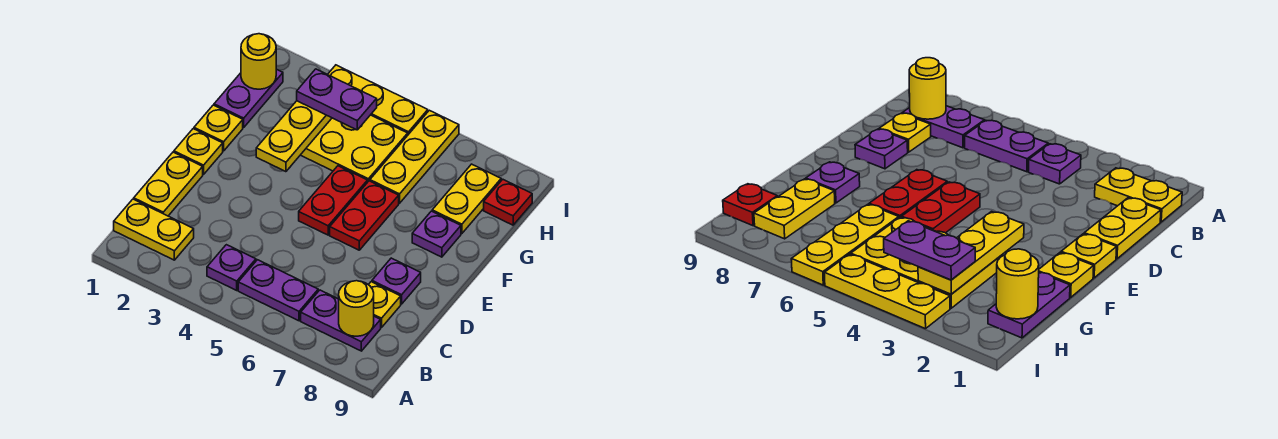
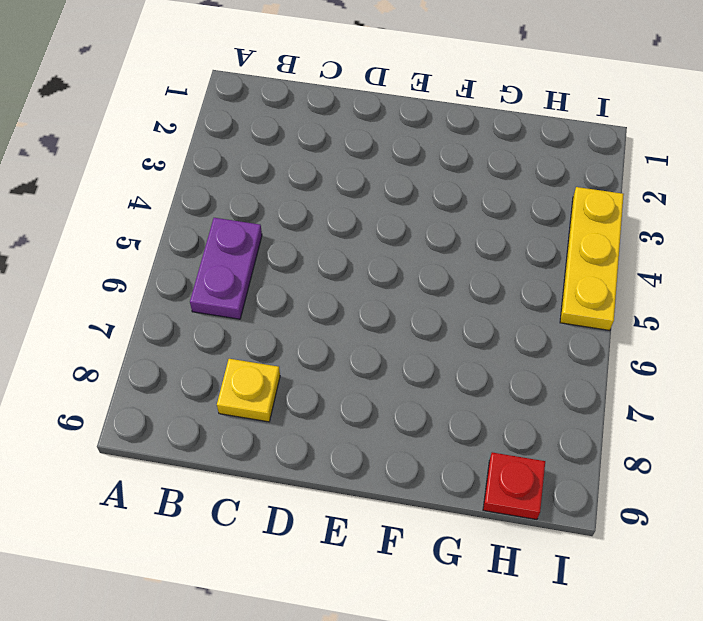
none -> yellow plate B1:B2 level 1
none -> purple plate B4 level 1
none -> purple plate B7:B8 level 1

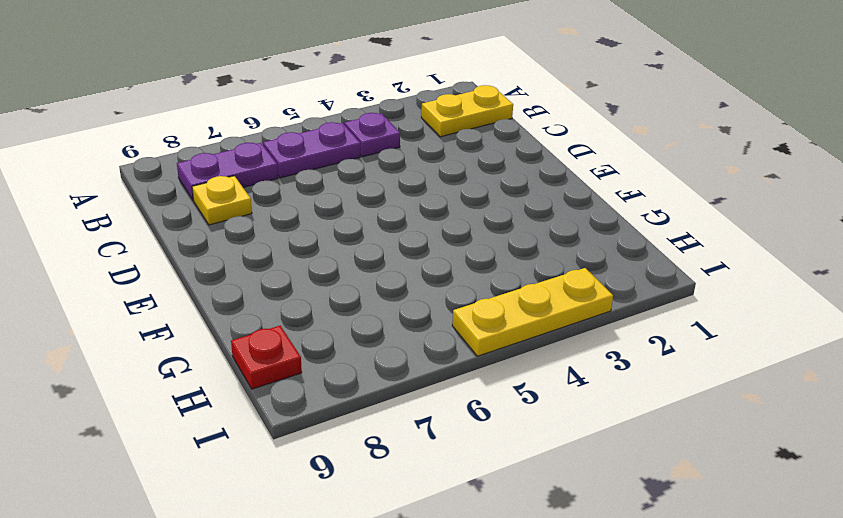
none -> yellow plate C1:D1 level 1
none -> purple plate D8 level 1
none -> yellow plate E1 level 1

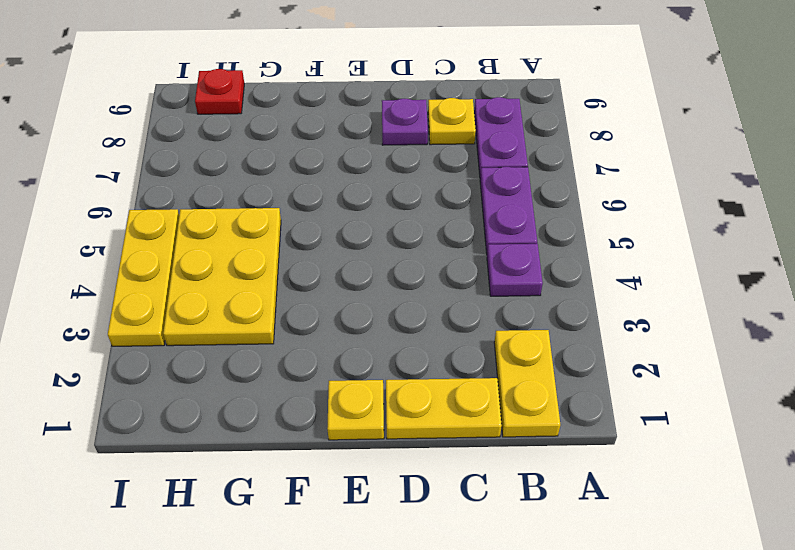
none -> red plate E5:F5 level 1
none -> red plate E6:F6 level 1
none -> yellow plate F1 level 1

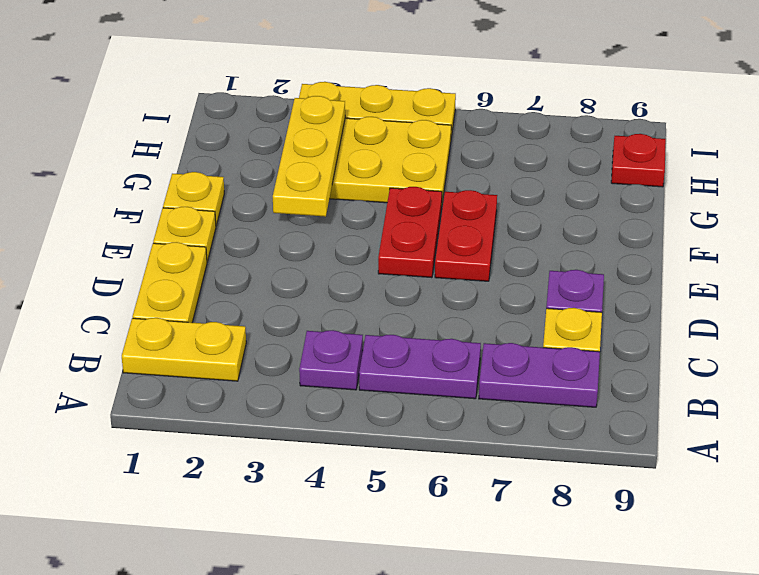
none -> purple plate F8 level 1
none -> purple plate G1:H1 level 1
none -> yellow plate G6:I6 level 1

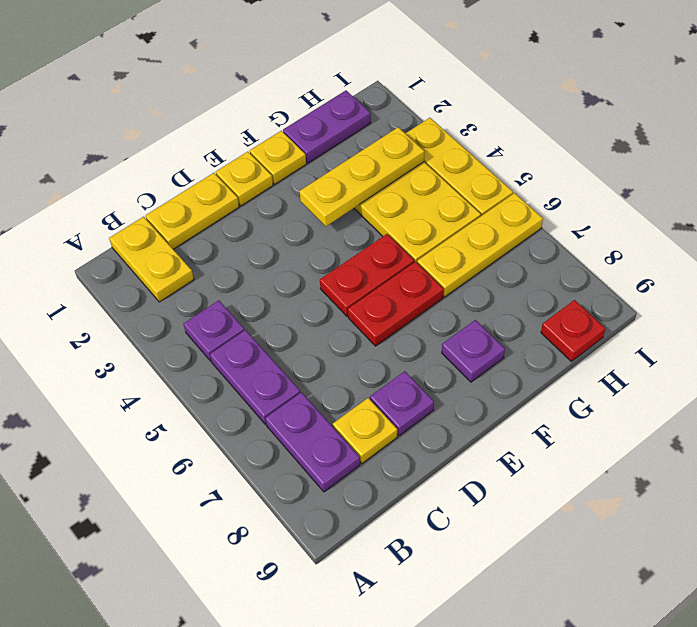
none -> yellow plate G8:H8 level 1
none -> yellow round brick B8 level 2
none -> yellow round brick H1 level 2

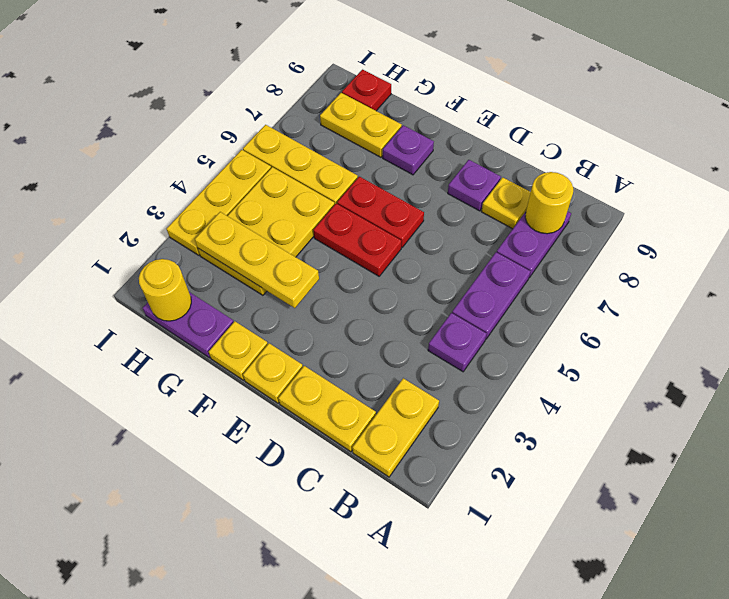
none -> purple plate H3:H4 level 3

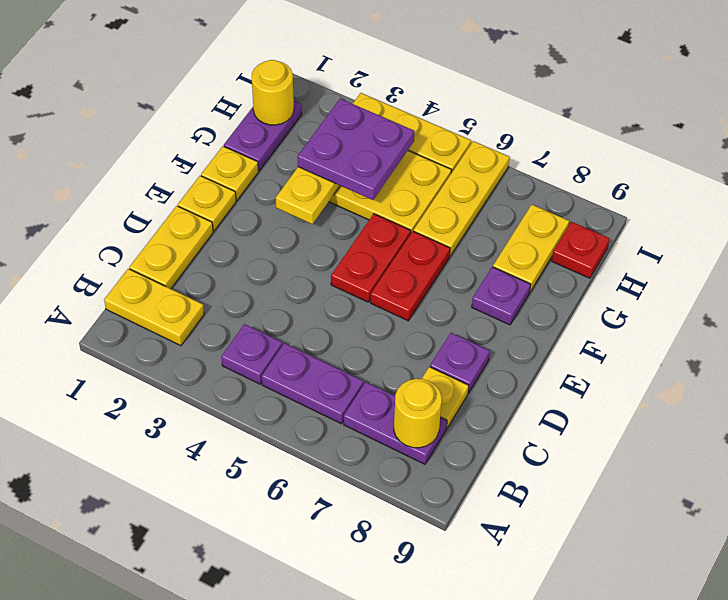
purple plate G3:H4 level 3 -> purple plate H3:H4 level 3

